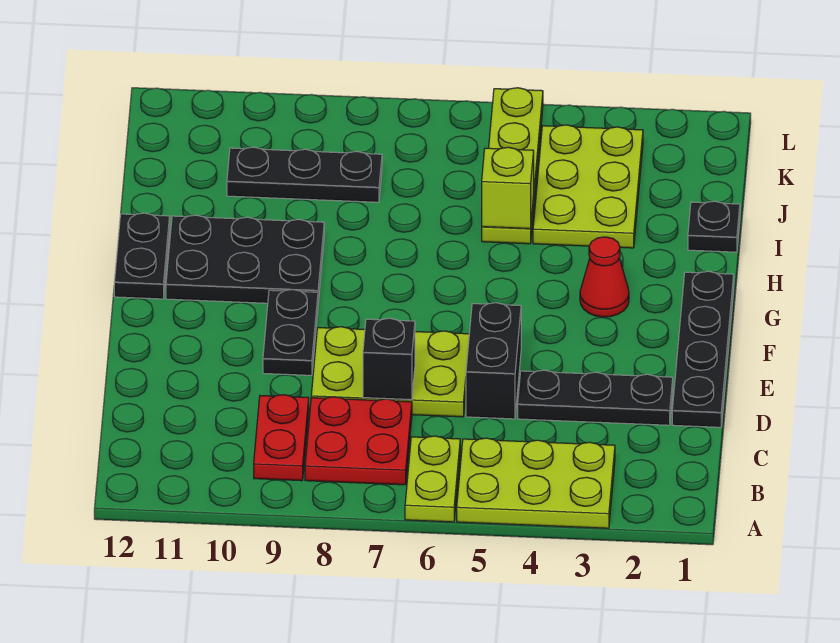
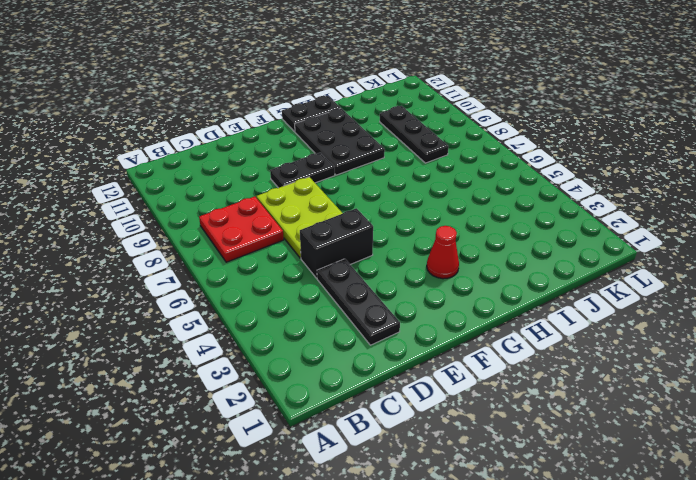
none -> lime plate A3:B5 level 1
none -> lime plate A6:B6 level 1
none -> red plate B9:C9 level 1

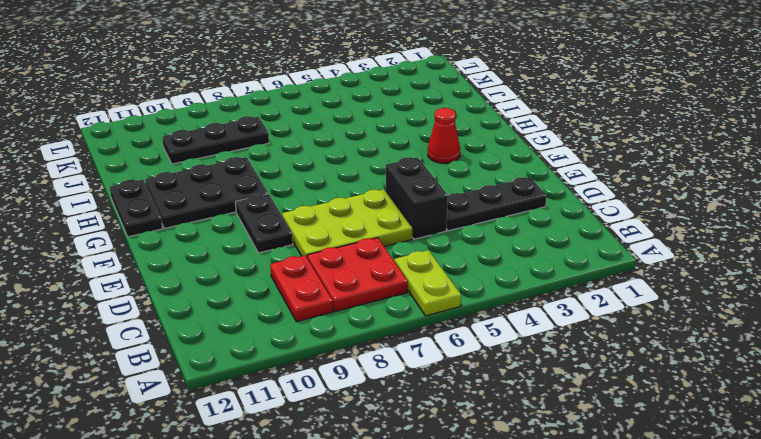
none -> lime plate A3:B5 level 1
none -> black plate D1:G1 level 1
none -> black plate I1 level 1

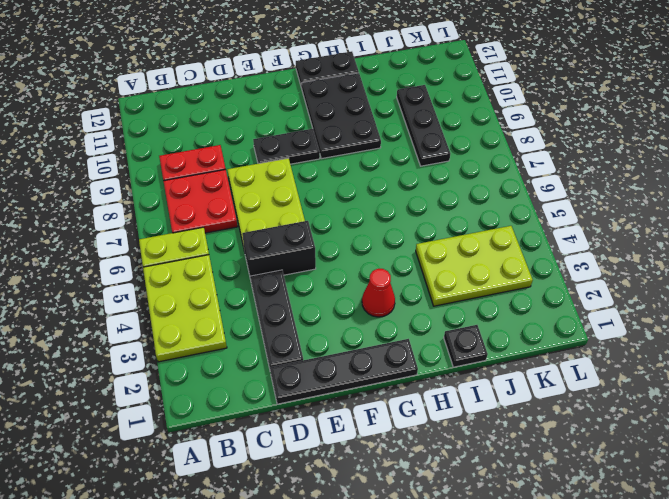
none -> lime plate I5:L5 level 1
none -> black brick D7 level 2
none -> lime brick I5 level 2

